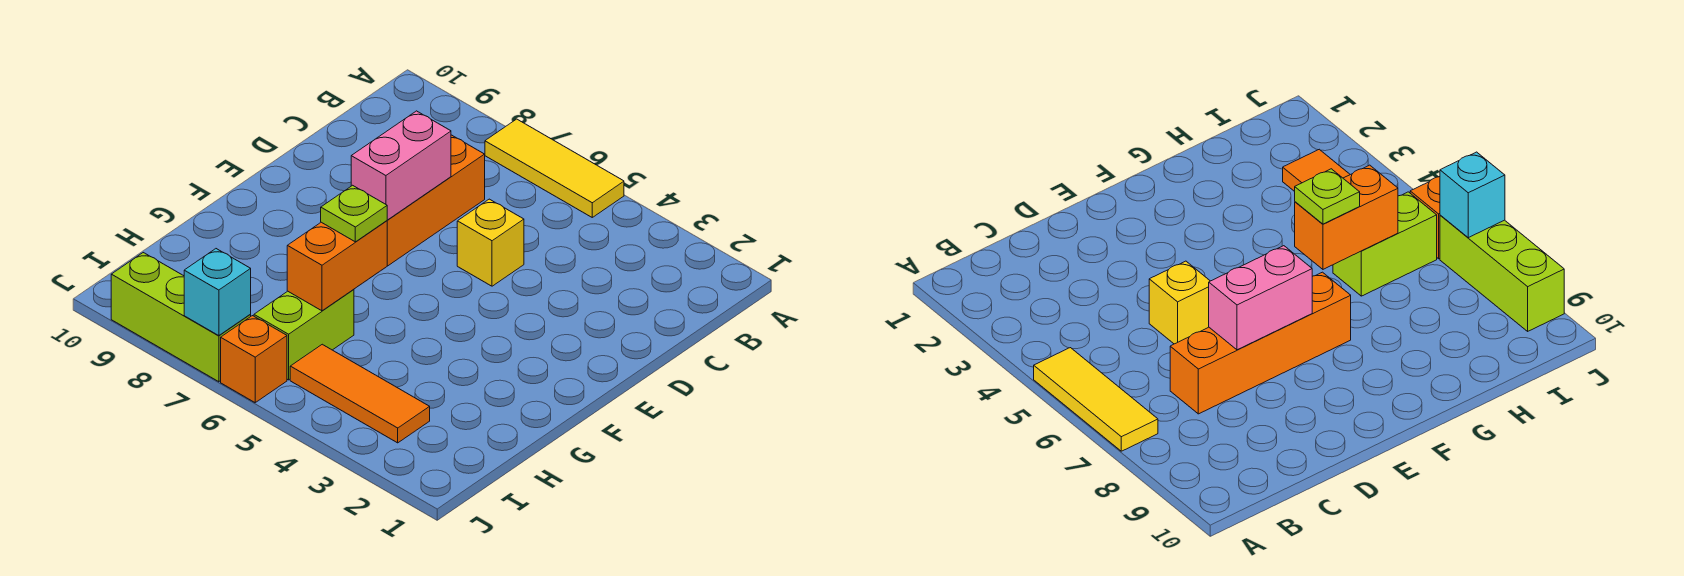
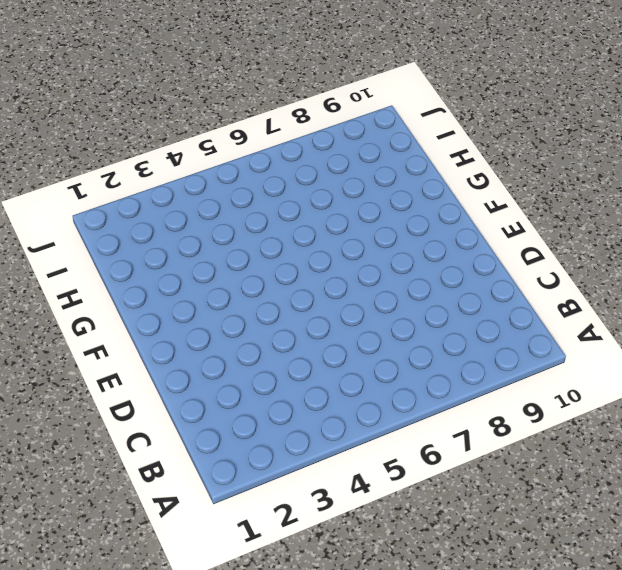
none -> yellow tile A5:A7 level 1
none -> orange brick C7:F7 level 1

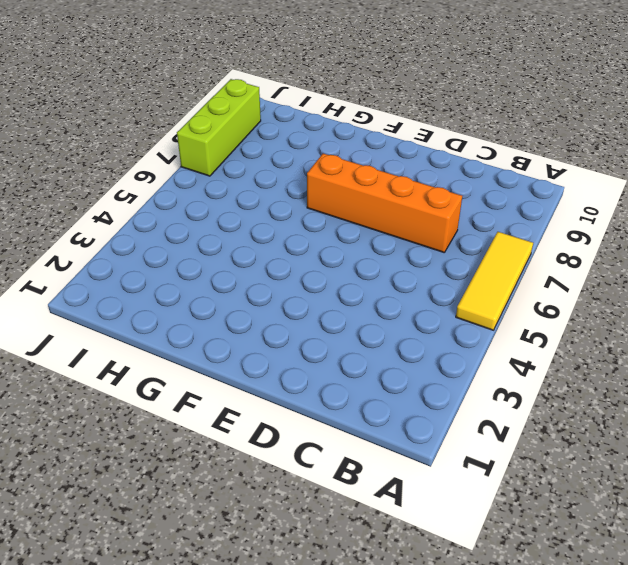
none -> yellow brick D5 level 1
none -> lime brick H6:I6 level 1

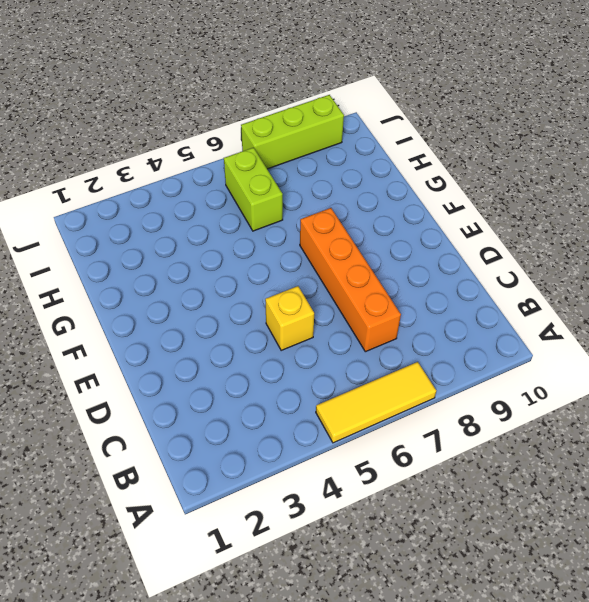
none -> orange tile I3:I5 level 1
none -> orange brick J6 level 1

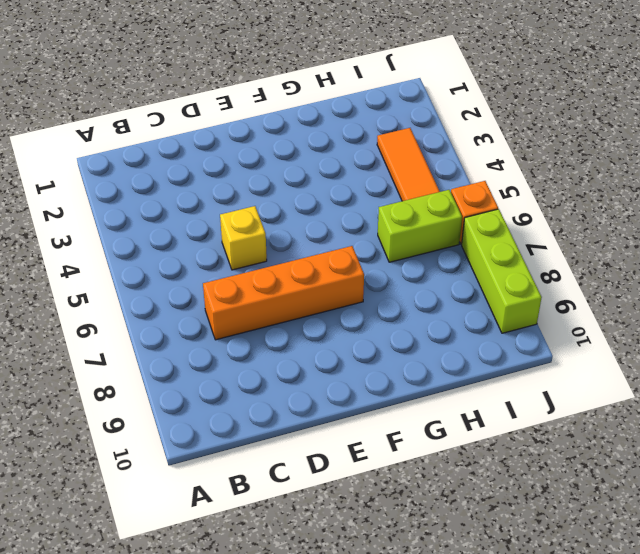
none -> yellow tile A5:A7 level 1
none -> pink brick D7:E7 level 2

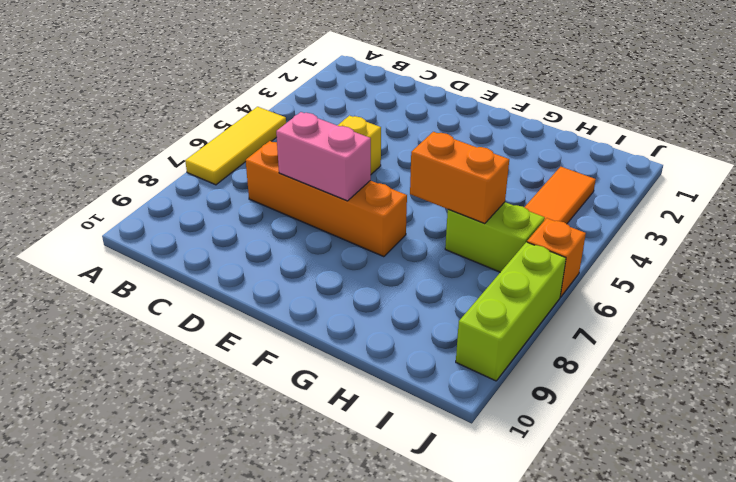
none -> cyan brick J7 level 2
none -> lime plate G6 level 3

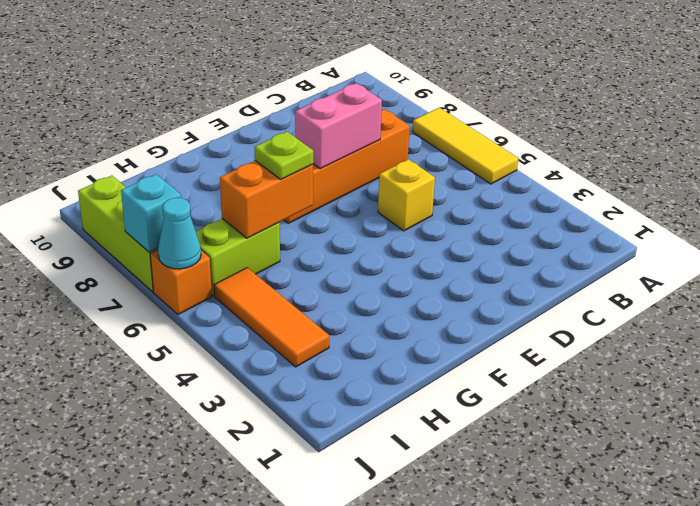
cyan cone J6 level 2 -> none

